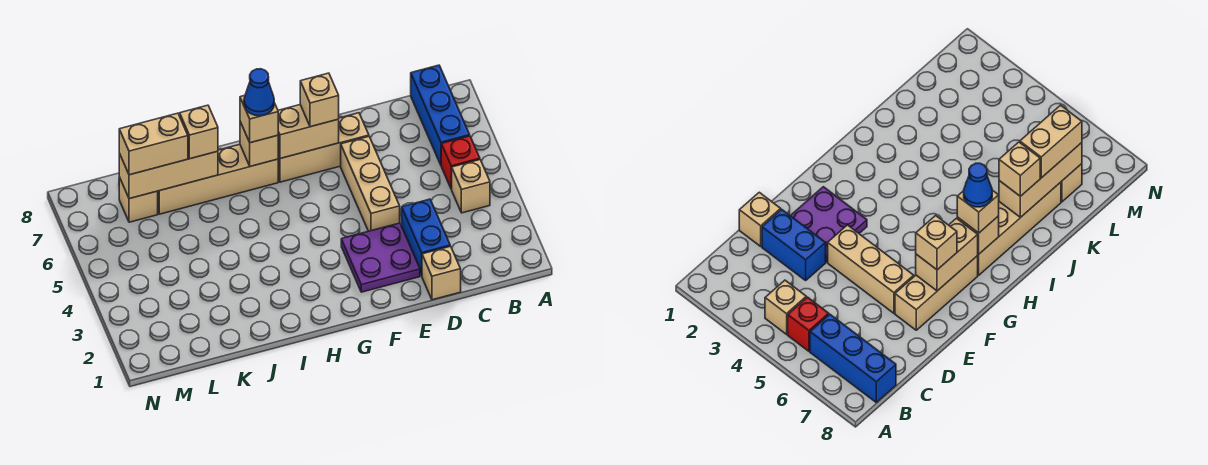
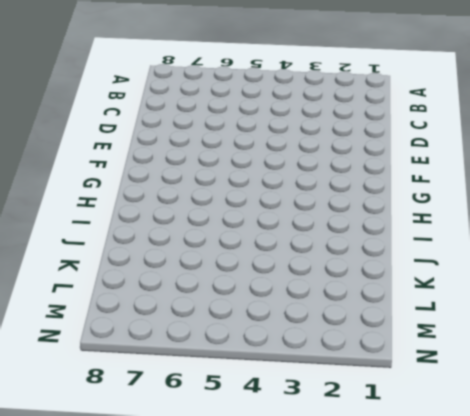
none -> tan brick B4 level 1
none -> red brick B5 level 1
none -> blue brick B6:B8 level 1

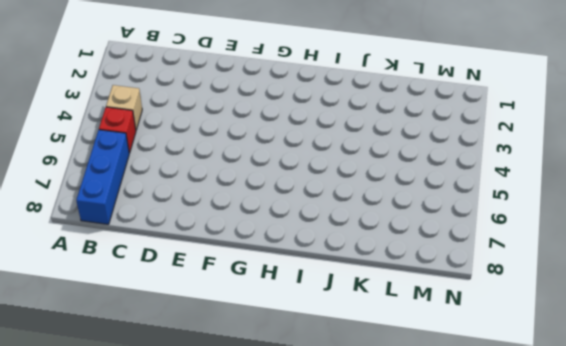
none -> tan brick D1 level 1
none -> blue brick D2:D3 level 1
none -> purple plate E2:F3 level 1

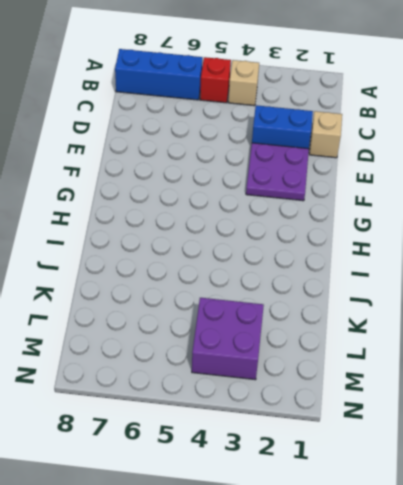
purple brick L3:M4 level 1 -> none
none -> tan brick E4:E6 level 1
none -> tan brick E7:G7 level 1
none -> tan brick H7:K7 level 1

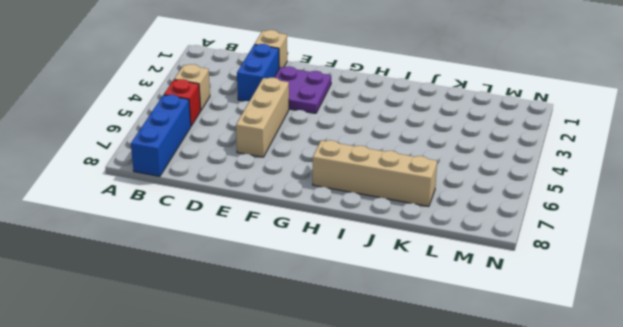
none -> tan brick E7:G7 level 1
none -> tan brick L7 level 1
none -> tan brick F7:G7 level 2

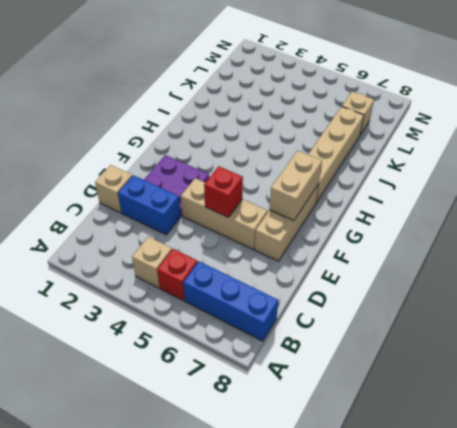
red brick E5 level 2 -> none
none -> tan brick H7 level 2
none -> tan brick J7:L7 level 2
none -> tan brick F7 level 3

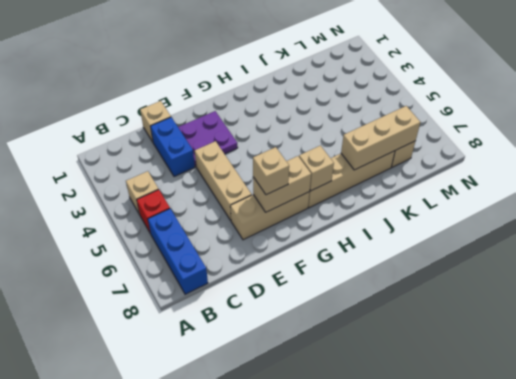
none -> tan brick H7 level 3
none -> tan brick J7 level 3
none -> tan brick K7:L7 level 3

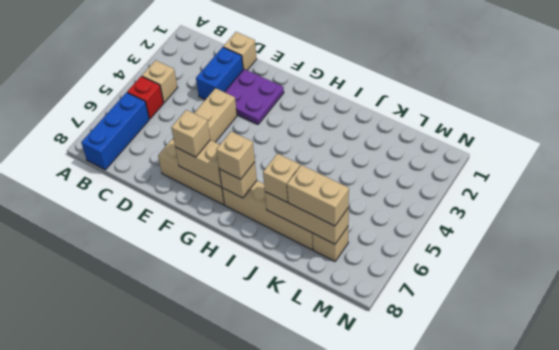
none -> blue cone H7 level 4

